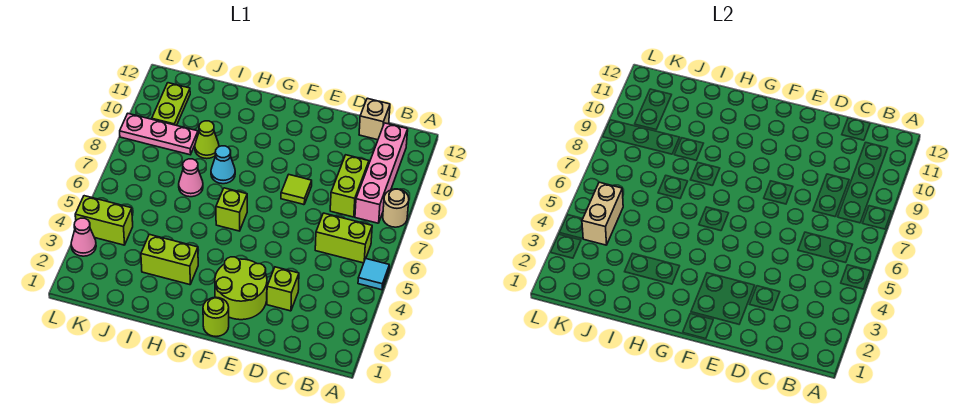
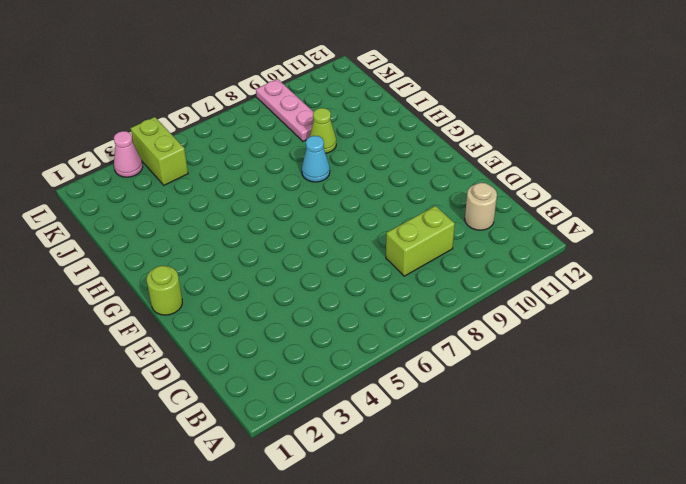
tan round brick C11 level 1 -> tan round brick A8 level 1
none -> cyan tile A5 level 1
none -> lime brick B6:C6 level 1
none -> pink brick B8:B11 level 1

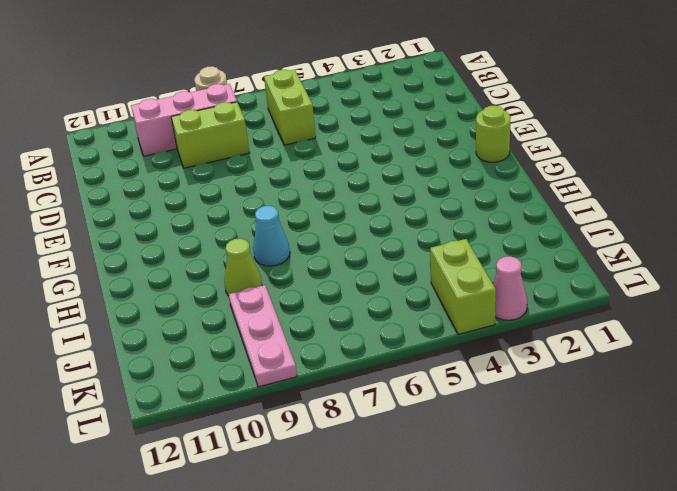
pink brick B8:B10 level 1 -> pink brick B8:B11 level 1
none -> cyan tile A5 level 1
none -> tan brick C12 level 1
none -> lime brick D3 level 1

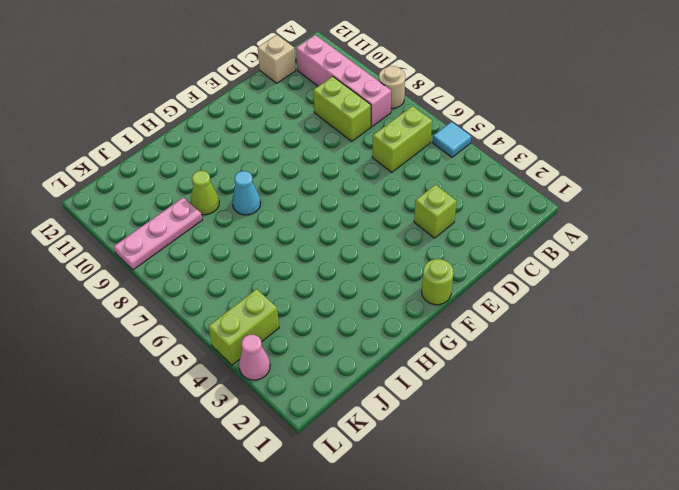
none -> lime round brick E2:F3 level 1
none -> lime tile E8 level 1
none -> lime brick G6 level 1

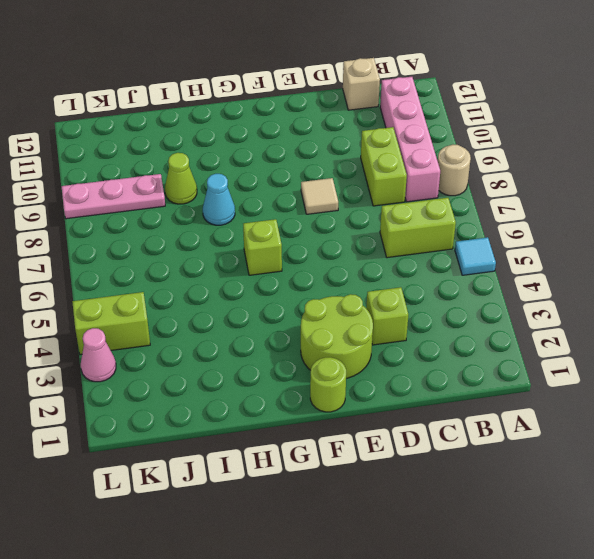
tan tile E8 level 1 -> lime tile E8 level 1
none -> lime brick H3:I3 level 1
none -> pink cone I7 level 1
none -> lime plate K10:K11 level 1

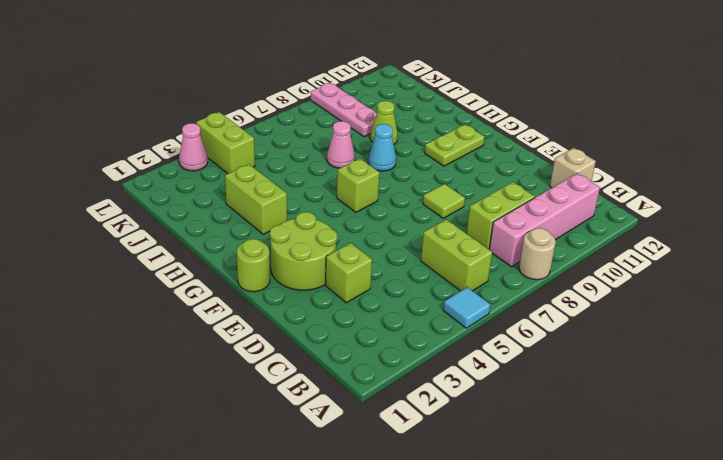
lime plate G10:G11 level 1 -> lime plate K10:K11 level 1
none -> tan brick K4:K5 level 2

